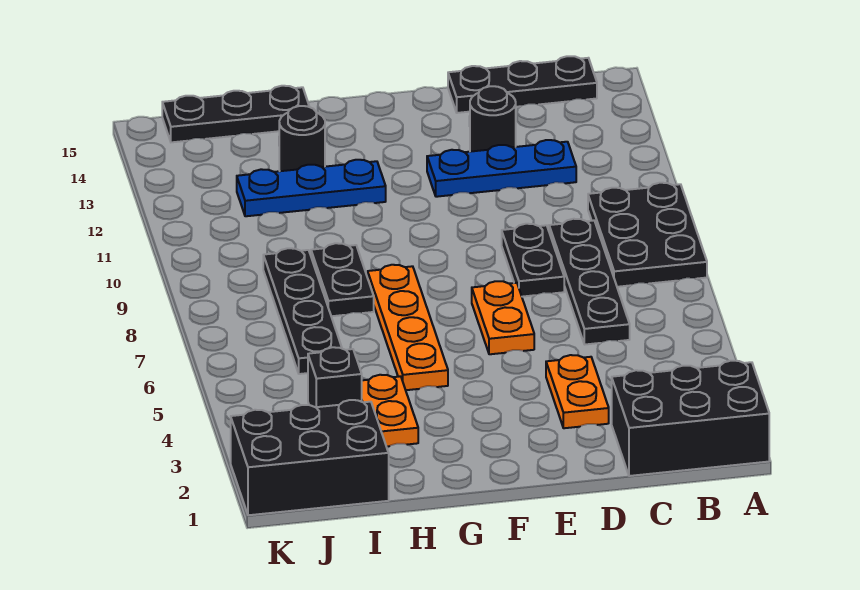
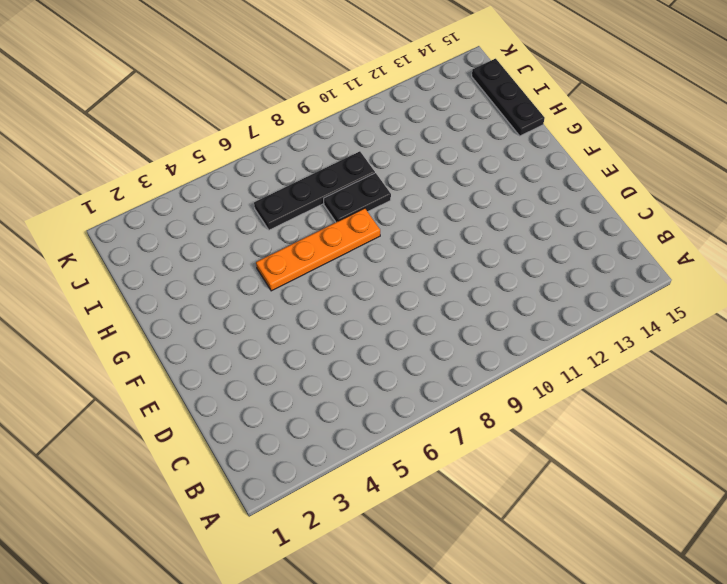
none -> black brick A1:C2 level 1
none -> black plate A8:B10 level 1
none -> black plate B15:D15 level 1

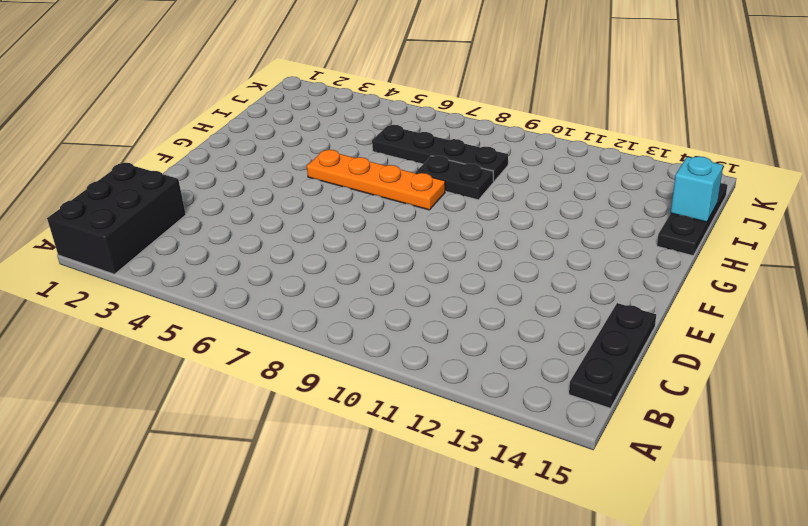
cyan brick I15 level 2 -> none
none -> black plate A8:B10 level 1
none -> black plate C6:C9 level 1
none -> blue plate C12:E12 level 1

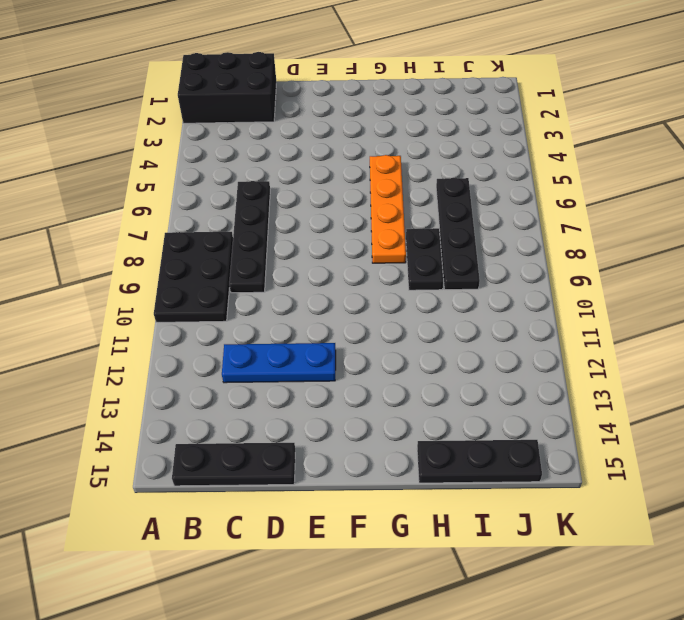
none -> orange plate D3:D4 level 1
none -> black plate D8:D9 level 1
none -> black round brick D13 level 1

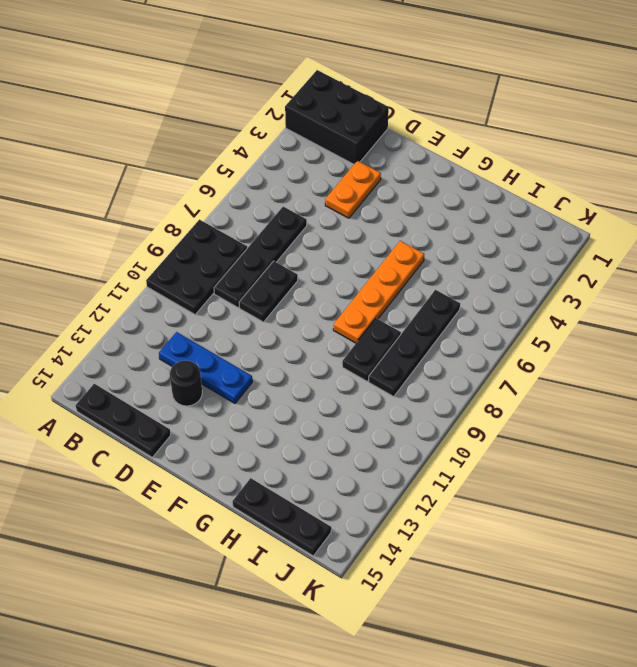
none -> orange plate E6:E7 level 1
none -> blue plate G12:I12 level 1
none -> orange plate H3:H4 level 1

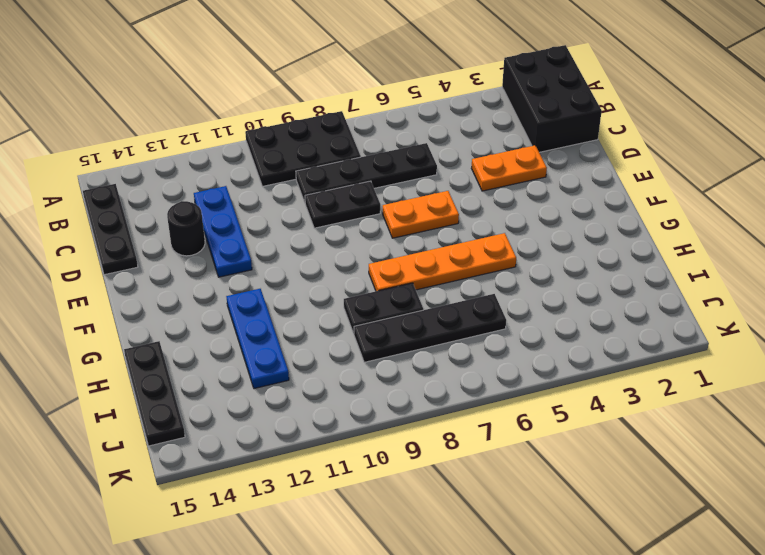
none -> orange plate H3:H4 level 1
none -> black round brick H13 level 1
none -> black brick I1:K2 level 1

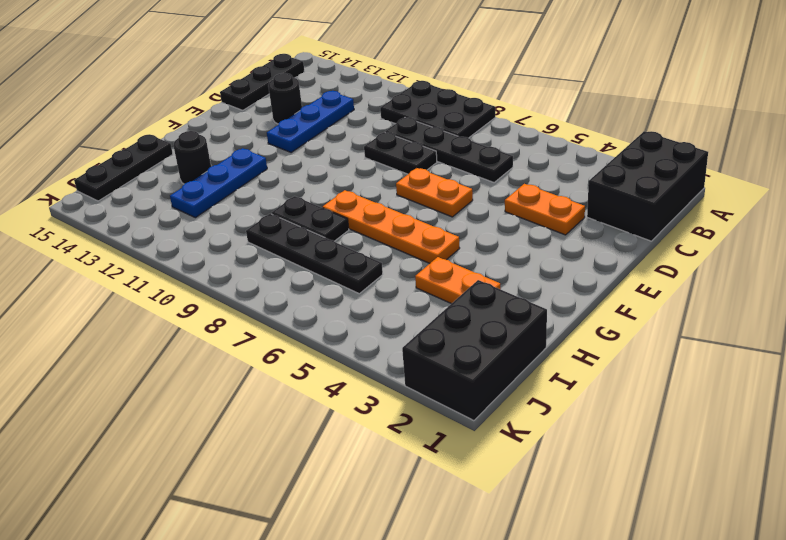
none -> black brick I4 level 1

